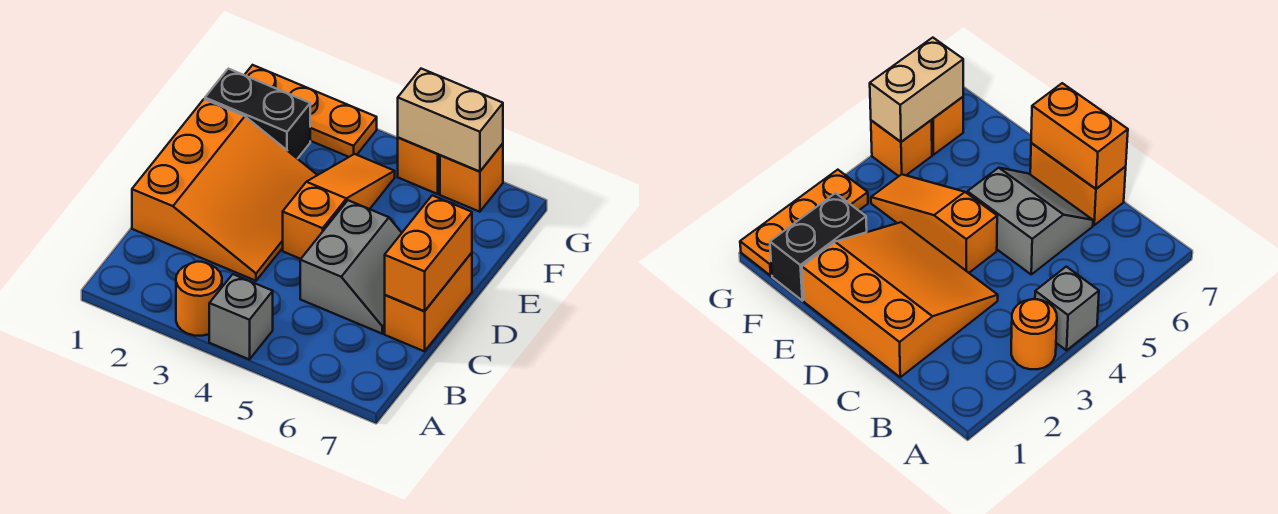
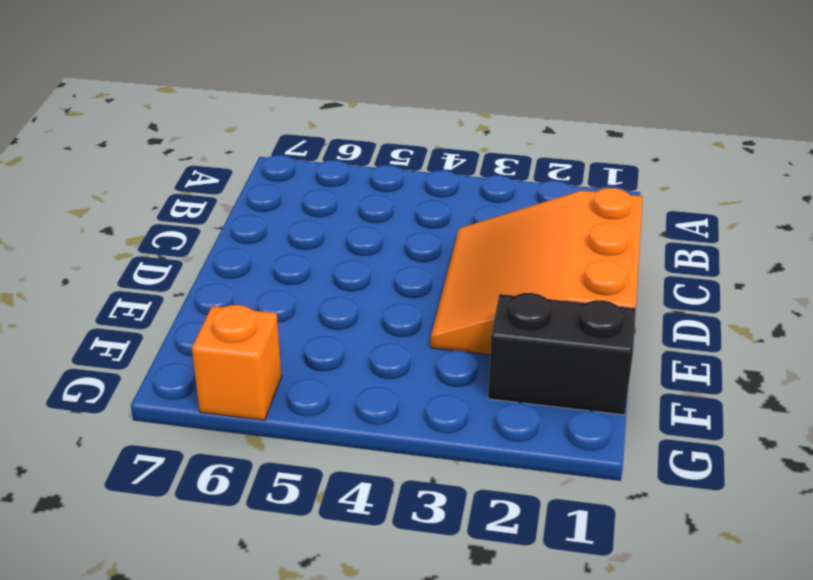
none -> orange round brick A3 level 1
none -> grey brick A4 level 1
none -> grey slope C5:D6 level 1 top 5

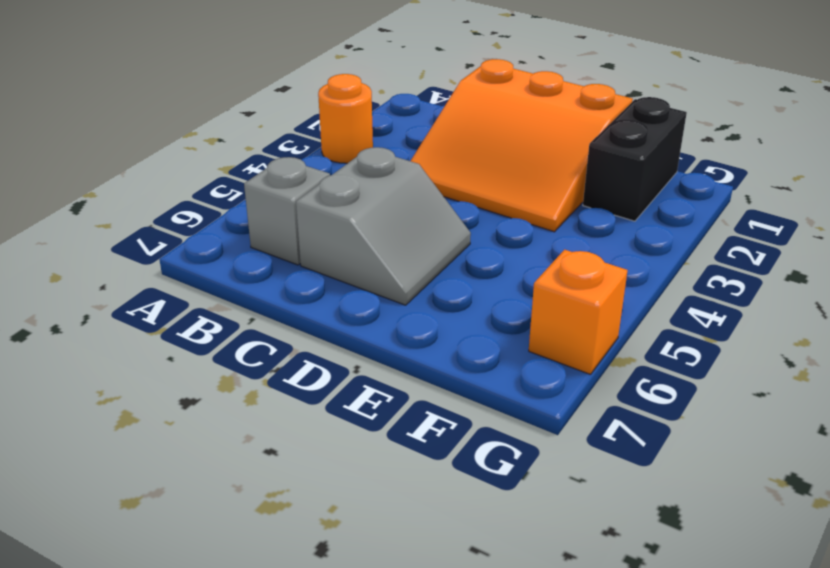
grey brick B6 level 1 -> grey brick A4 level 1
grey slope C5:D6 level 1 top C -> grey slope C5:D6 level 1 top 5
none -> orange brick C7:D7 level 1
none -> orange slope D4:F4 level 1 top D
none -> orange plate G1:G3 level 1

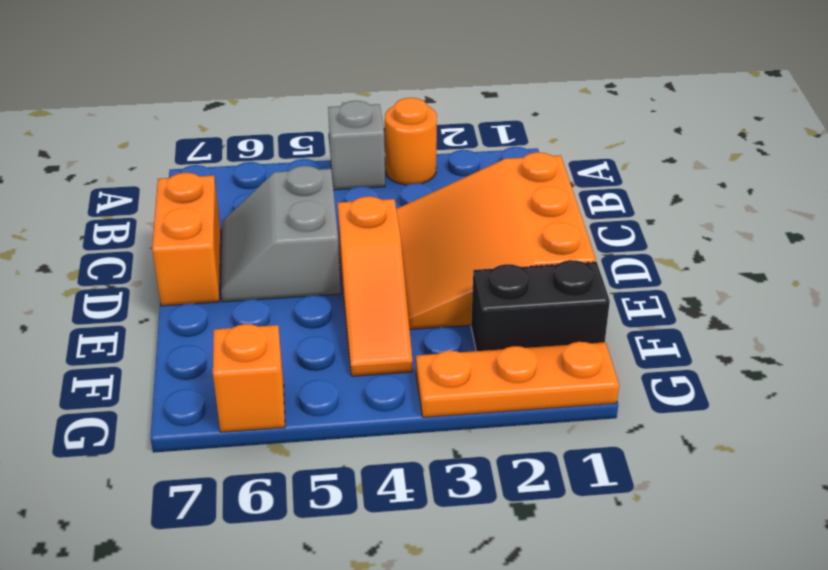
none -> orange brick G5 level 1
none -> orange brick C7:D7 level 2
none -> tan brick G5:G6 level 2

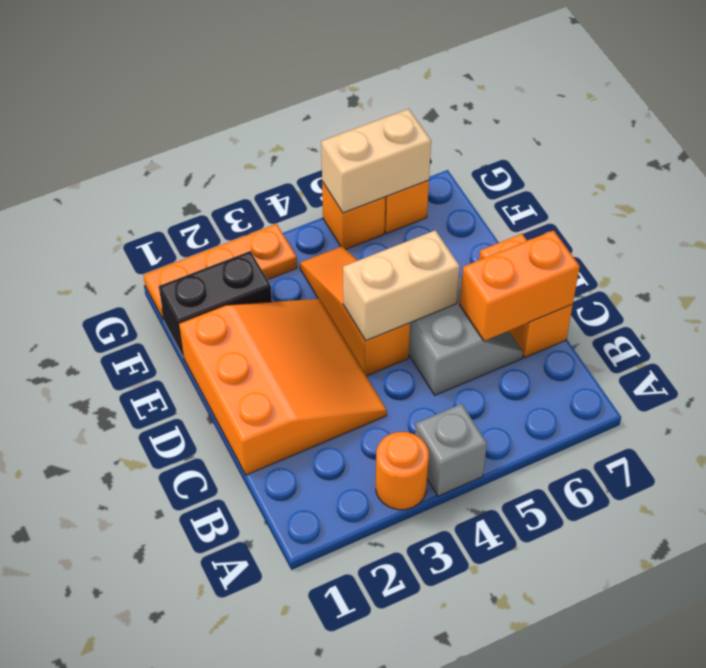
orange brick C6:C7 level 2 -> orange brick C7:D7 level 2
tan brick D4:D5 level 2 -> none

